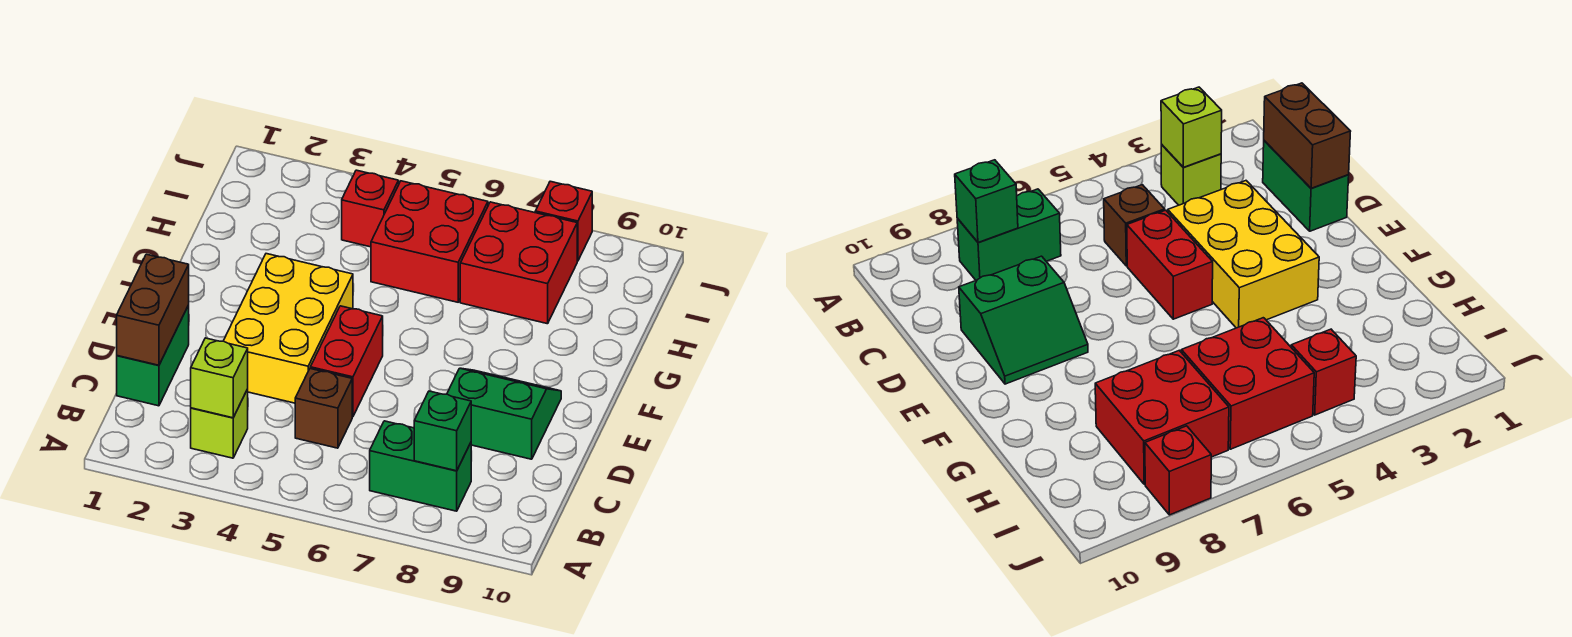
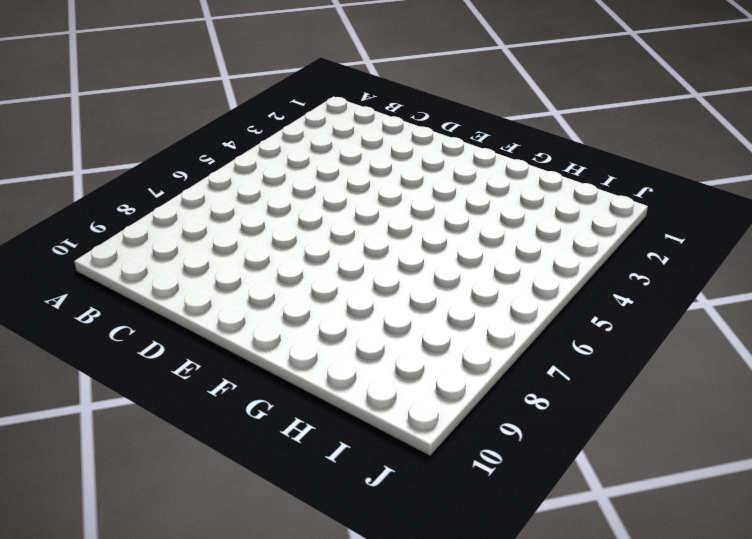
none -> lime brick B3 level 1
none -> green brick B7:B8 level 1
none -> green brick C1:D1 level 1

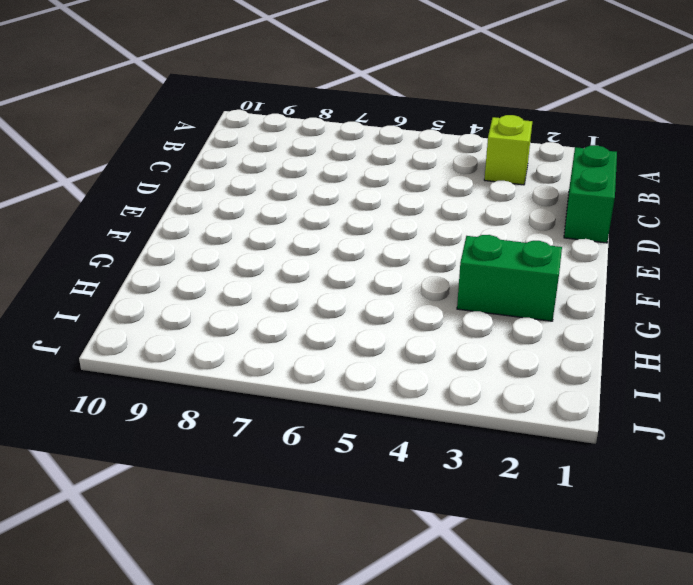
green brick G2:G3 level 1 -> green brick B7:B8 level 1
none -> brown brick C5 level 1
none -> yellow brick D3:F4 level 1
none -> red brick D5:E5 level 1

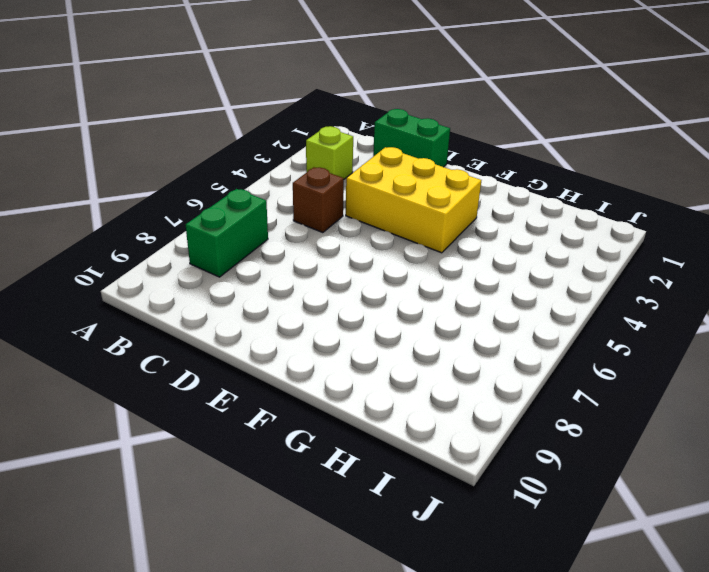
none -> red brick D5:E5 level 1
none -> green slope D8:E9 level 1 top D
none -> red brick H5:I6 level 1

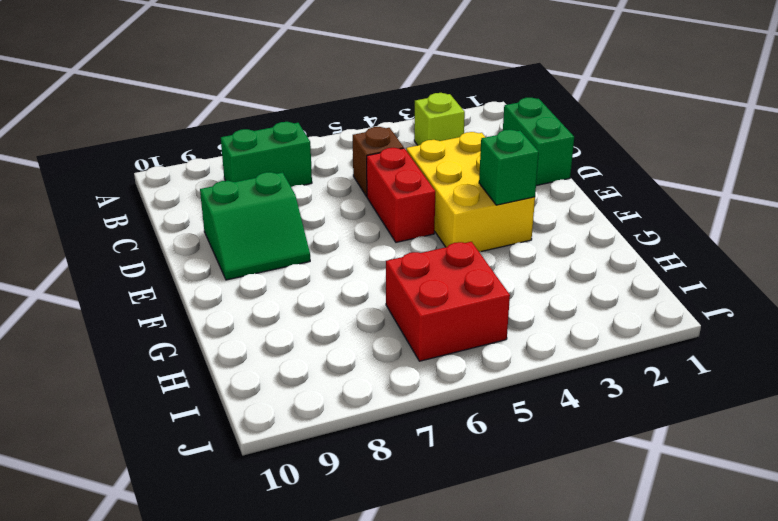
green brick F3 level 2 -> green brick B8 level 2
none -> red brick H7:I8 level 1
none -> red brick I4 level 1
none -> red brick J8 level 1

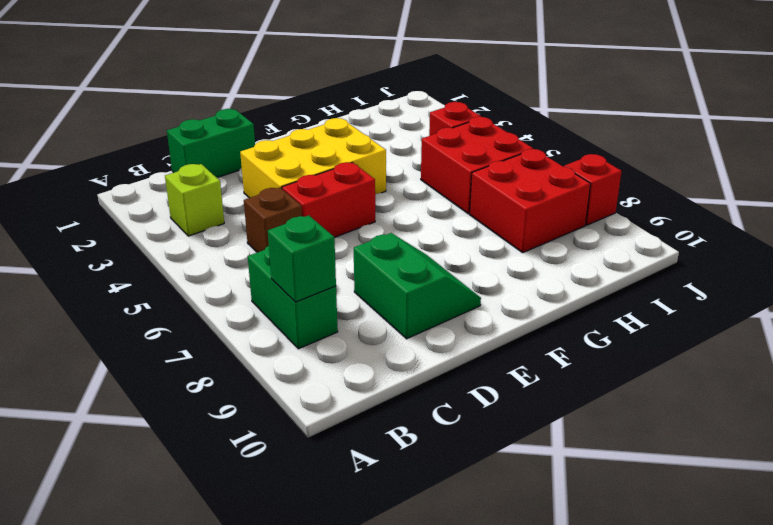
none -> lime brick B3 level 2
none -> brown brick C1:D1 level 2

